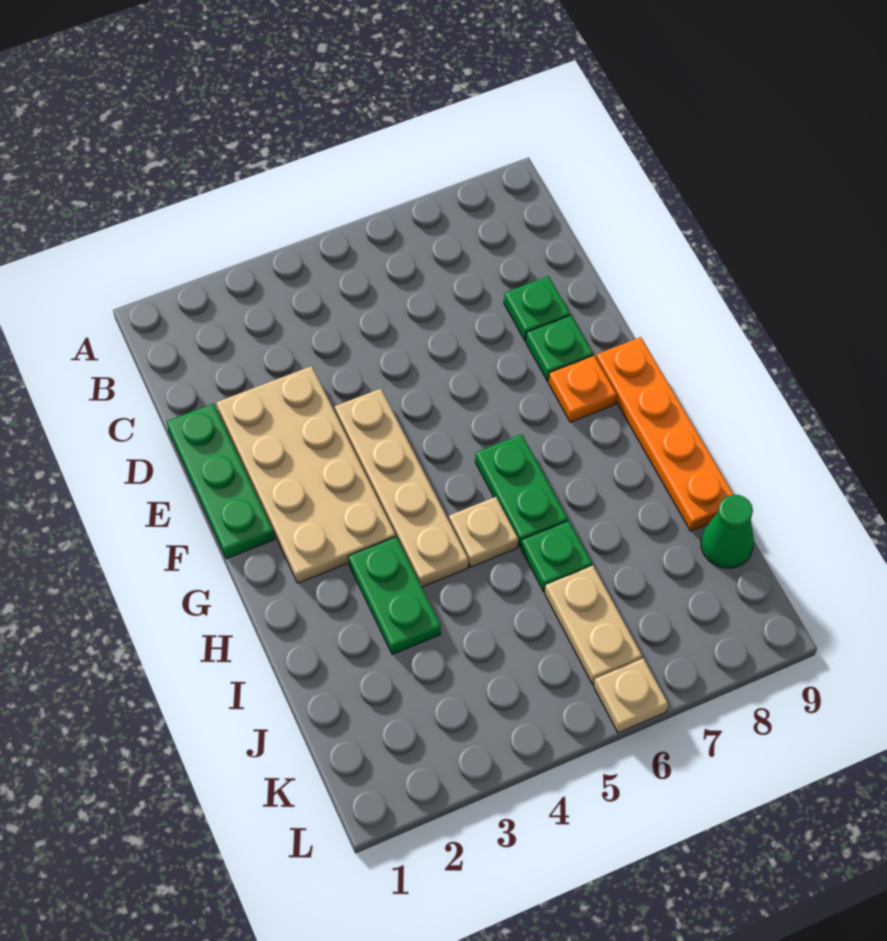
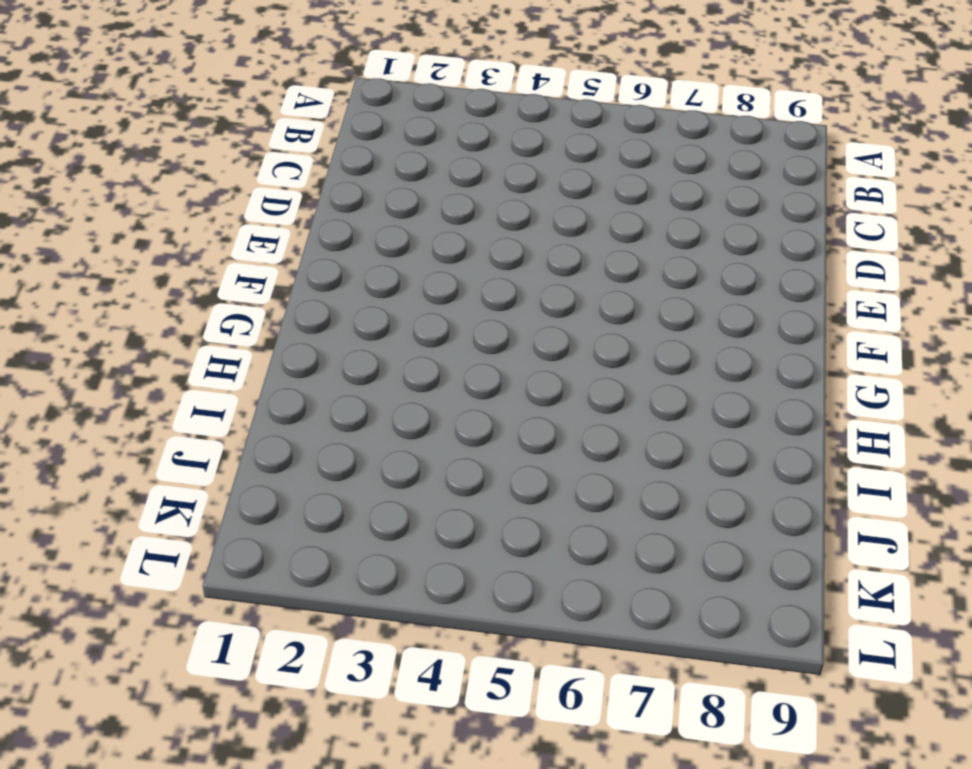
none -> green plate D1:F1 level 1
none -> tan plate D2:G3 level 1
none -> green plate D8 level 1

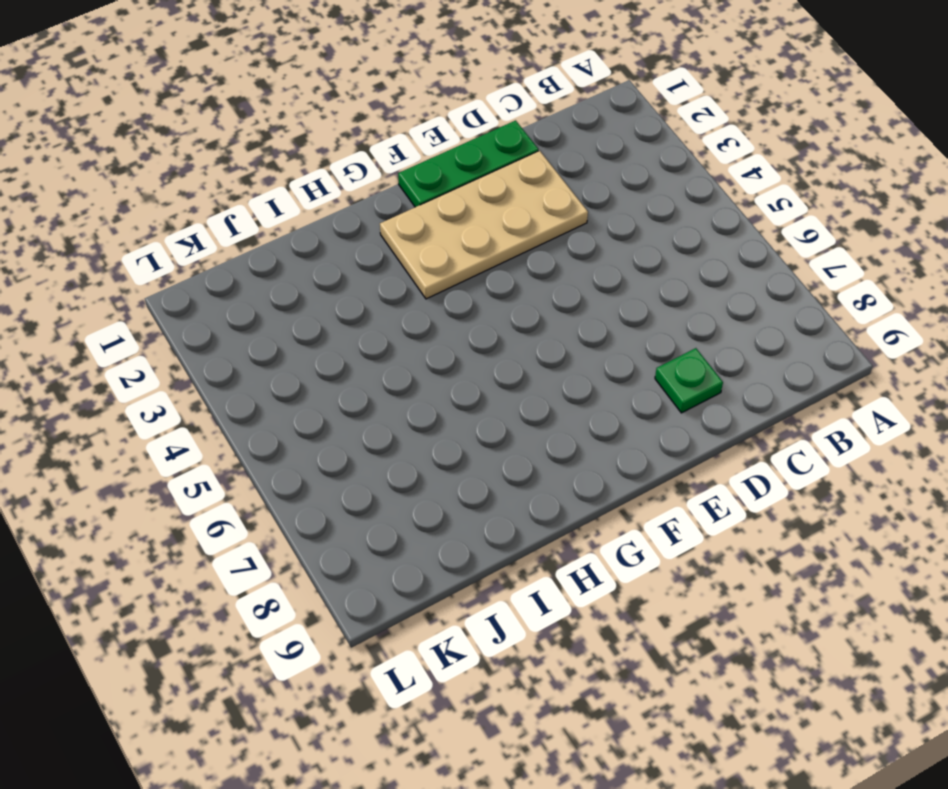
none -> tan plate E4:H4 level 1
none -> green plate E8 level 1
none -> orange plate F8 level 1

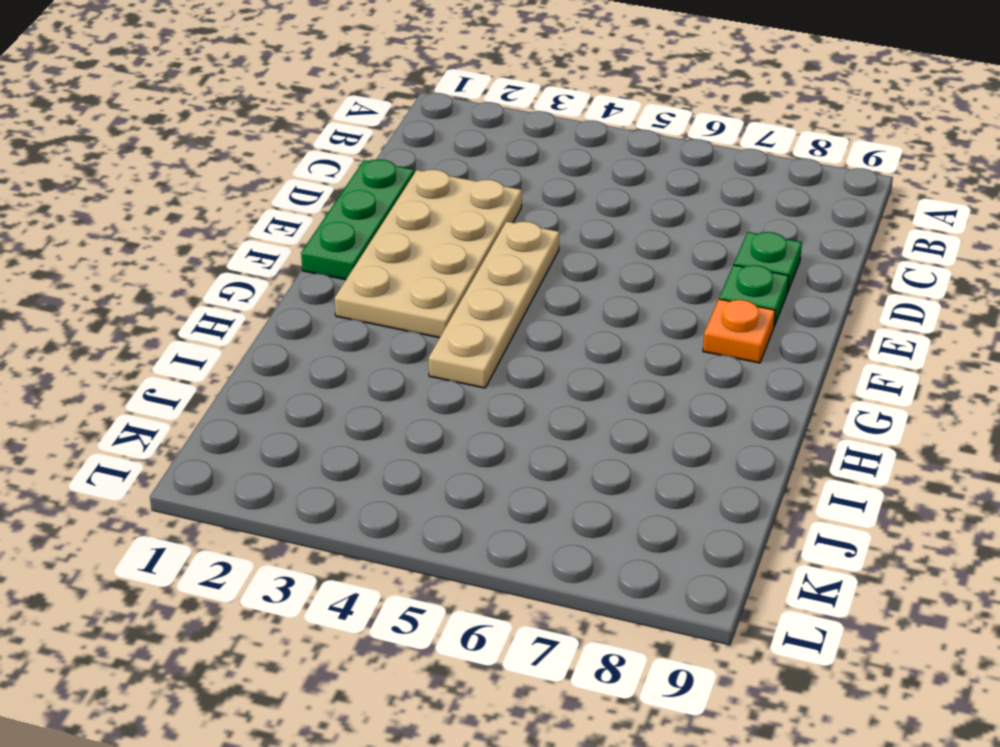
none -> orange plate F9:I9 level 1
none -> green plate G6:H6 level 1
none -> green plate H3:I3 level 1

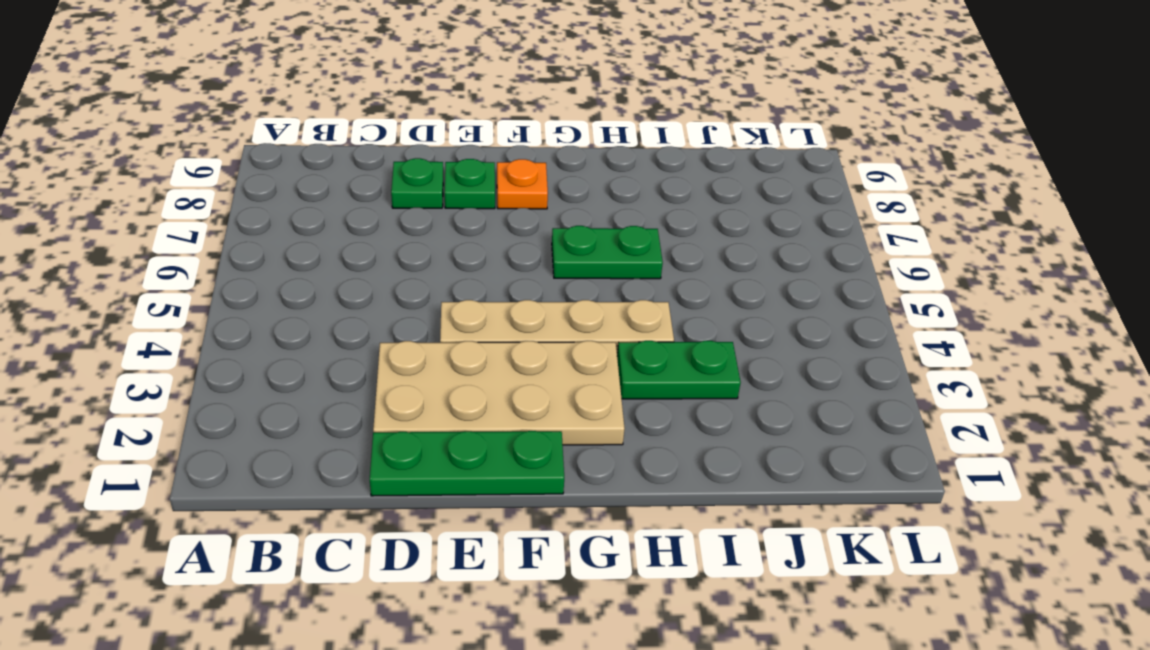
none -> orange plate F9:I9 level 1
none -> tan plate H5 level 1
none -> green plate I6 level 1

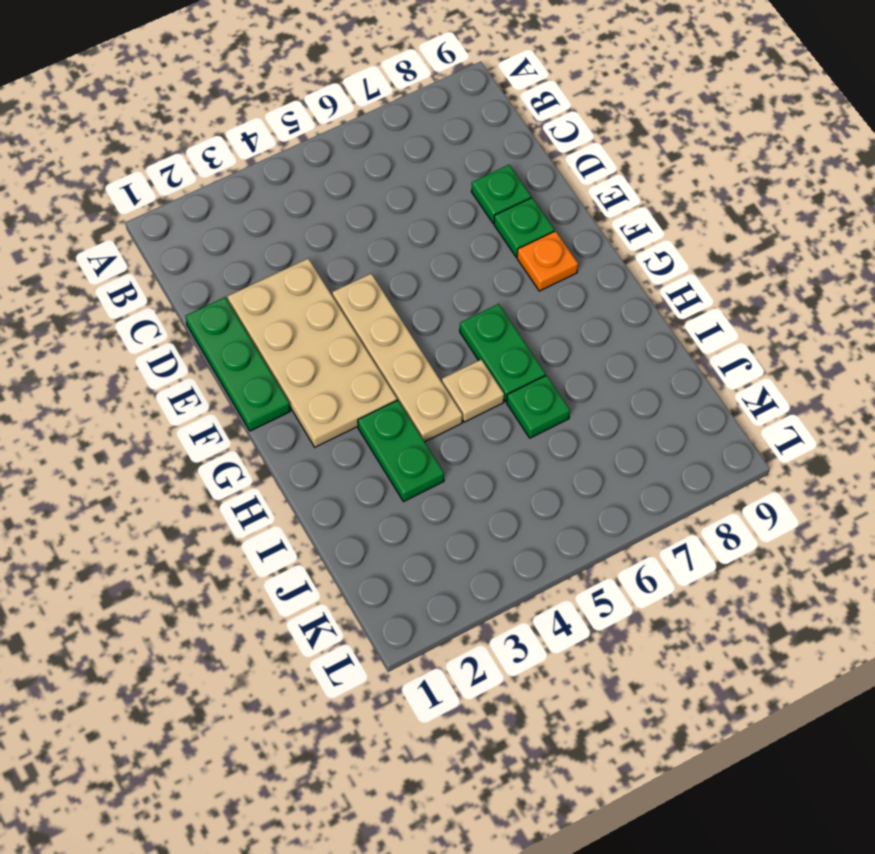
none -> orange plate F9:I9 level 1
none -> tan plate J6:K6 level 1
none -> green cone J9 level 1

